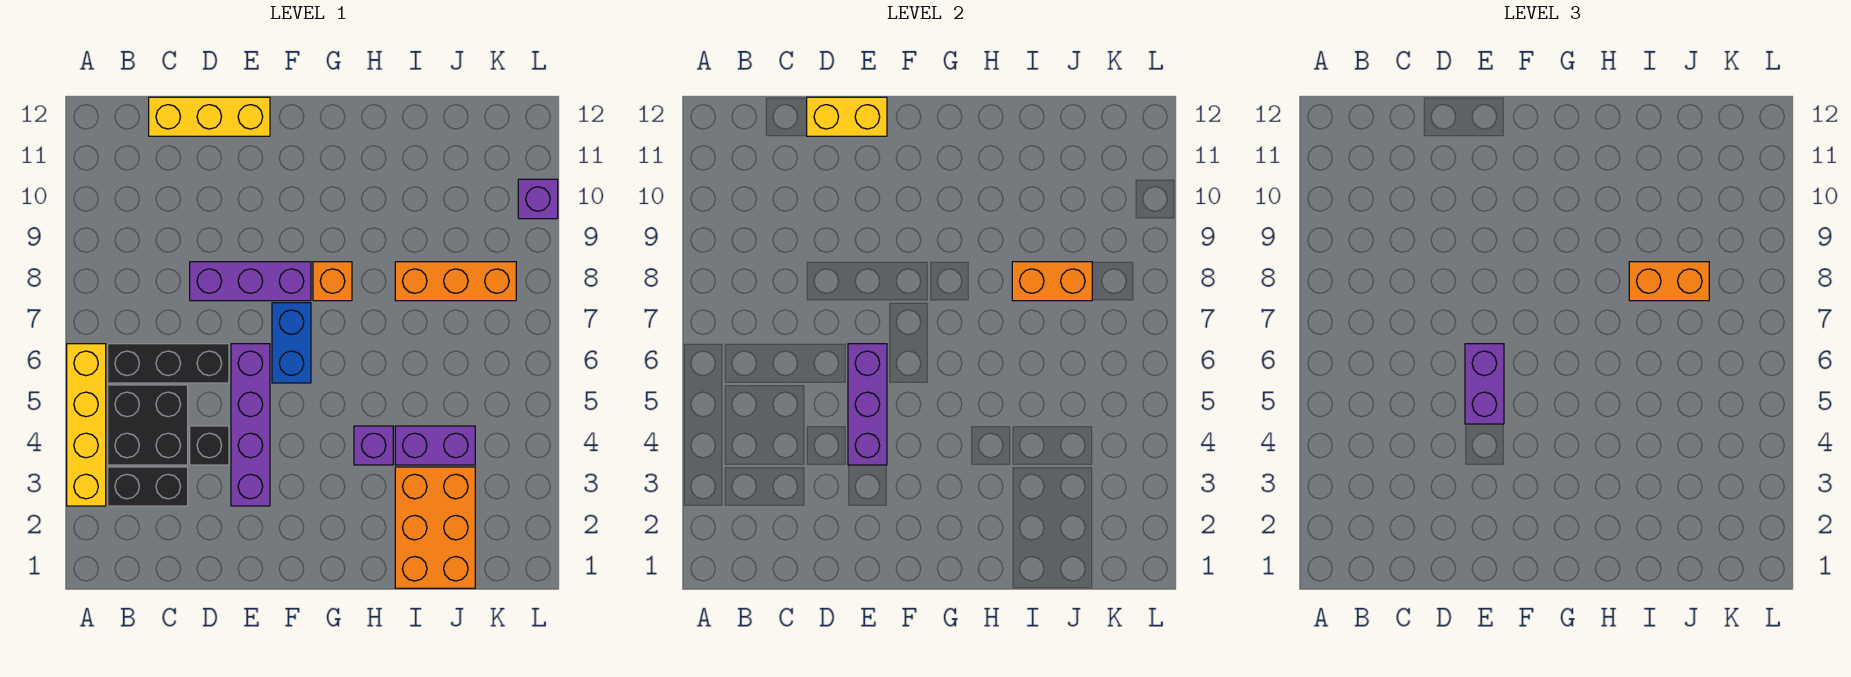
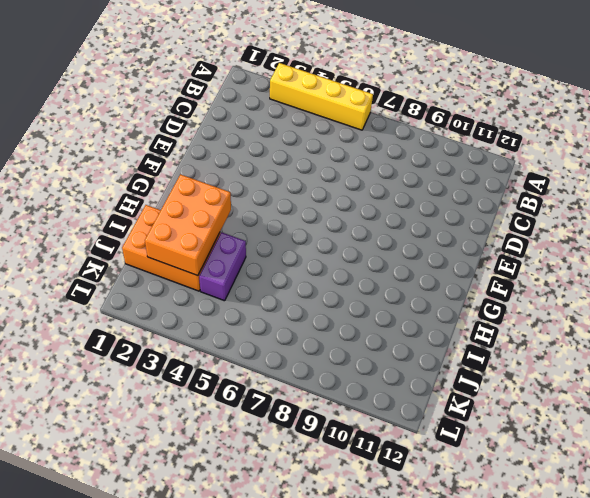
orange brick H2:J3 level 2 -> none
none -> black brick B3:C3 level 1
none -> black brick B4:C5 level 1
none -> black brick B6:D6 level 1

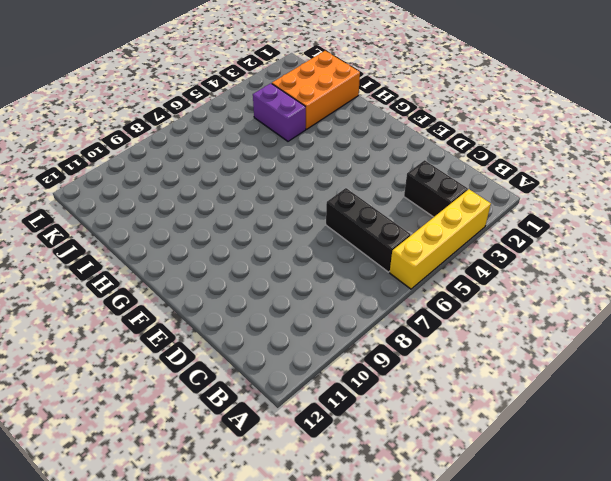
none -> black brick B4:C5 level 1
none -> yellow brick C12:E12 level 1
none -> black brick D4 level 1

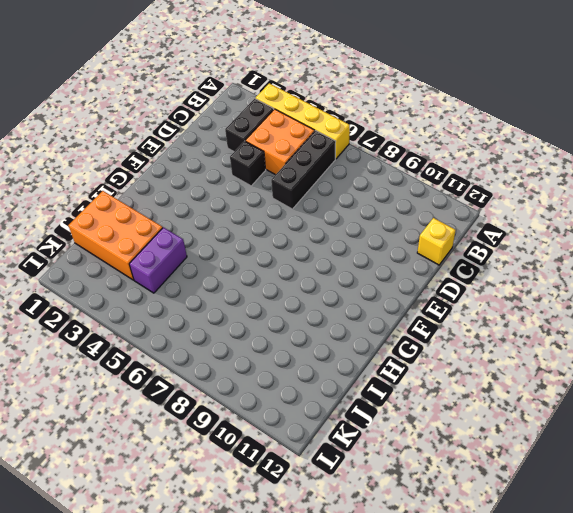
orange brick B4:C5 level 1 -> black brick B4:C5 level 1
yellow brick C12 level 1 -> yellow brick C12:E12 level 1
none -> purple brick D8:F8 level 1
none -> purple brick E3:E6 level 1
none -> blue brick F6:F7 level 1

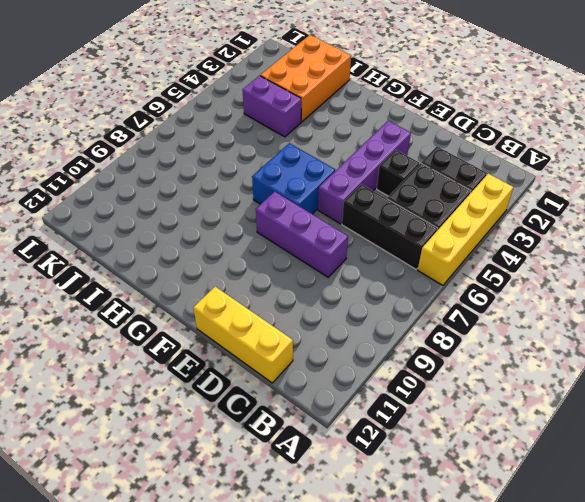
blue brick F6:G7 level 1 -> blue brick F6:F7 level 1
none -> orange brick G8 level 1
none -> purple brick H4 level 1
none -> orange brick I8:K8 level 1

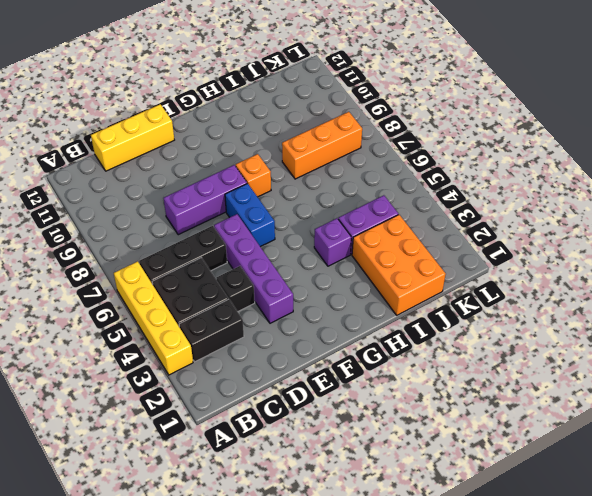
none -> purple brick L10 level 1
none -> yellow brick D12:E12 level 2
none -> purple brick E4:E6 level 2

